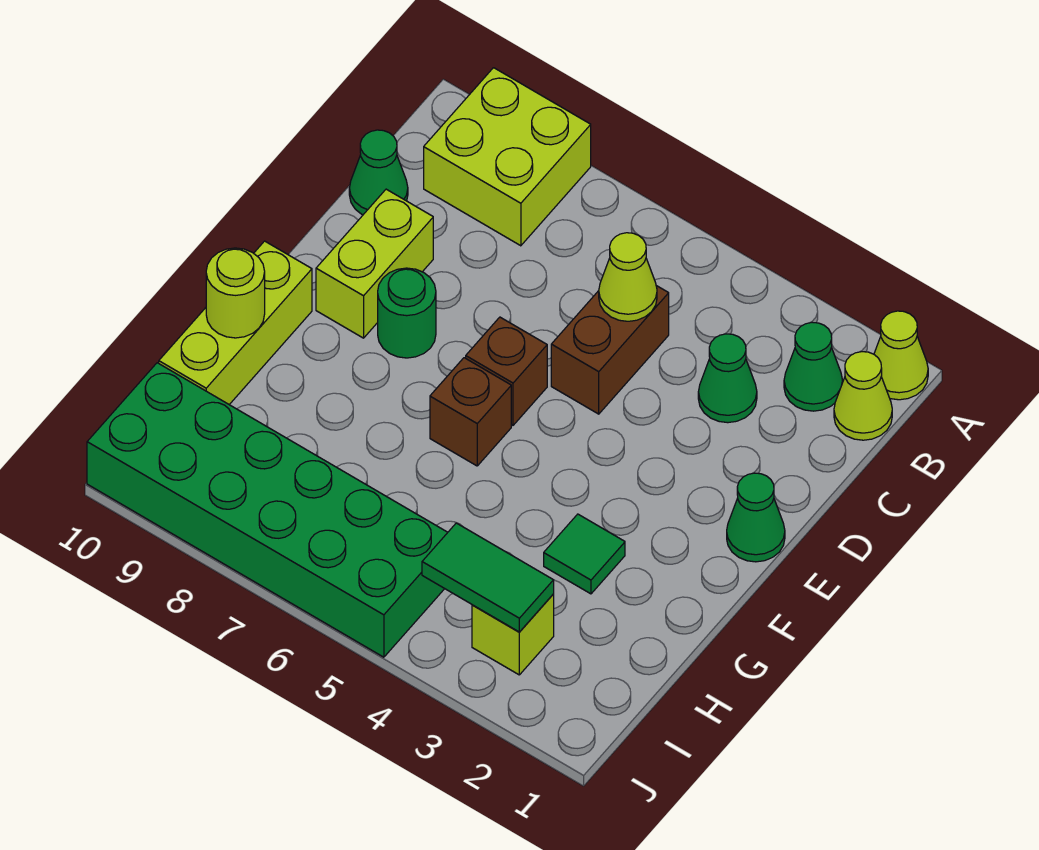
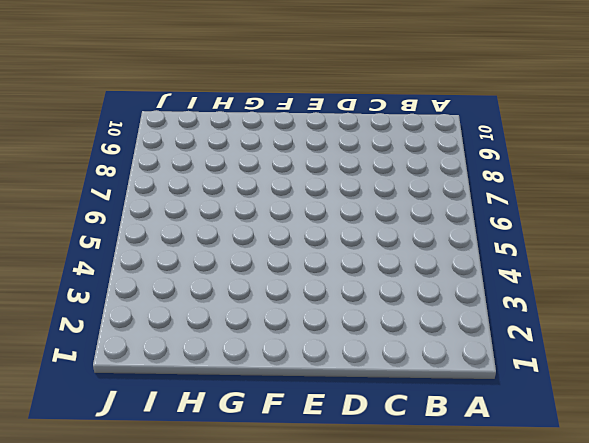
none -> lime cone A1 level 1
none -> lime brick A8:B9 level 1
none -> lime cone B1 level 1

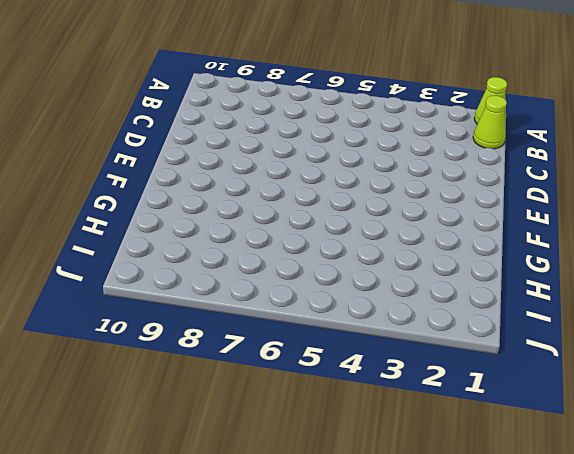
none -> lime brick A8:B9 level 1
none -> green cone B2 level 1
none -> green cone C3 level 1

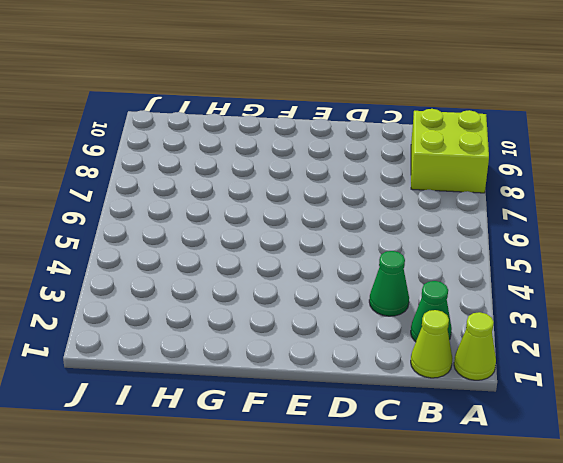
none -> brown brick C5:D5 level 1
none -> green cone C10 level 1
none -> lime brick D9:E9 level 1

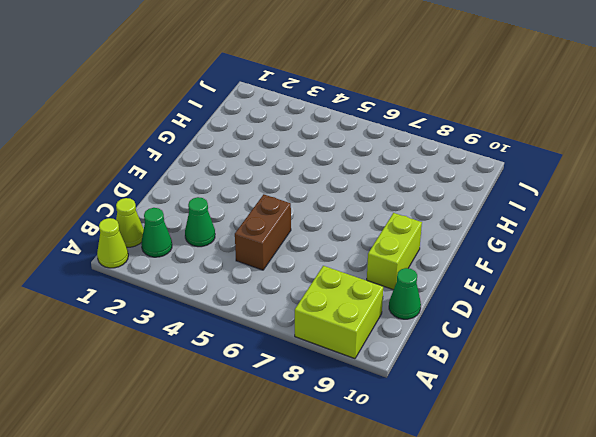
none -> green cone E1 level 1
none -> brown brick E6 level 1
none -> green round brick E8 level 1

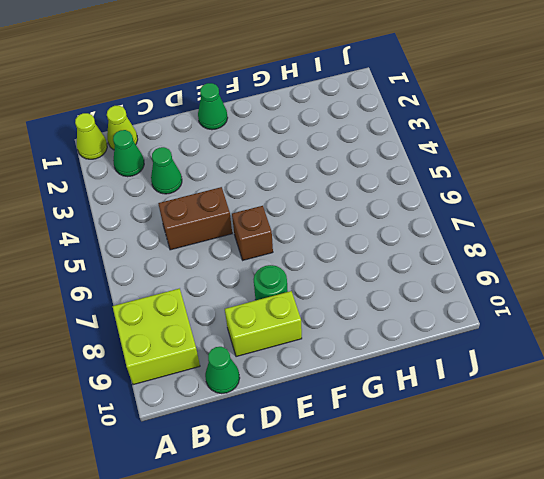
none -> brown brick F6 level 1
none -> lime brick F10:H10 level 1
none -> green tile G3 level 1

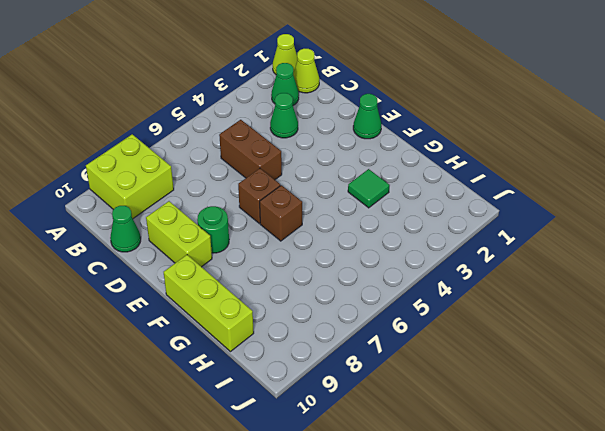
none -> lime brick I3 level 1
none -> green brick I5:J10 level 1
none -> lime cone C5 level 2

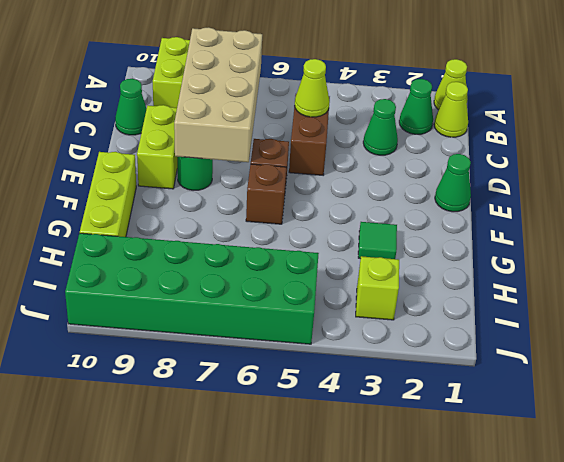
tan brick B7:E8 level 2 -> none
none -> lime round brick G10 level 2
none -> green tile I3:I4 level 2

